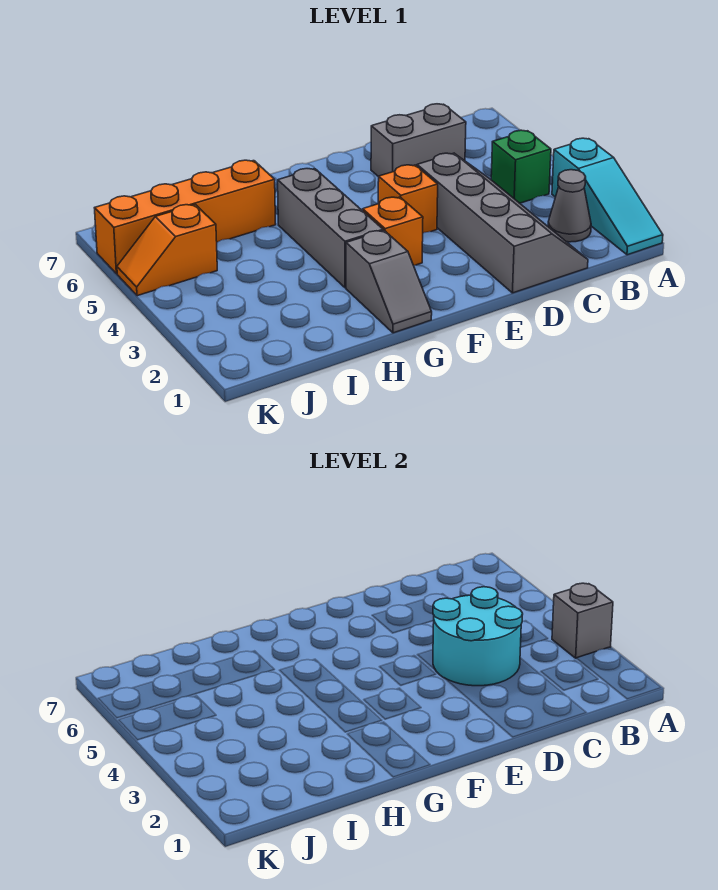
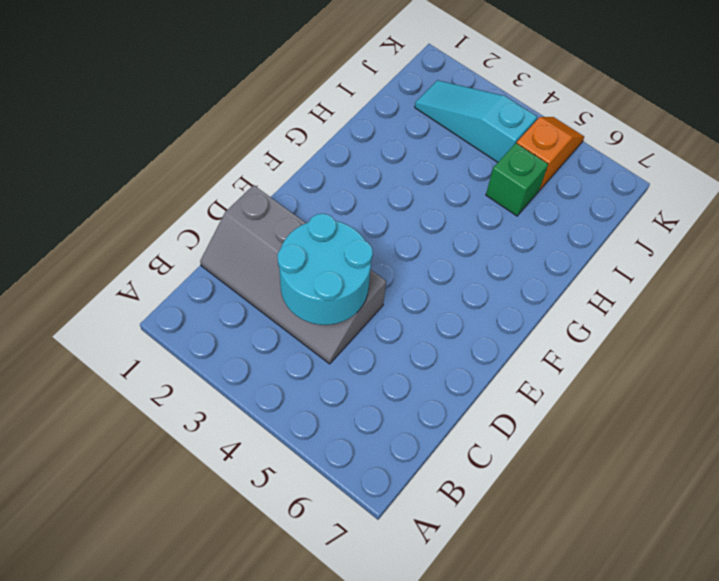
green brick I5 level 1 -> green brick B4 level 1
cyan slope J2:J4 level 1 top 4 -> cyan slope A1:A3 level 1 top 3
none -> grey cone B2 level 1
none -> grey brick C6:D6 level 1
none -> orange brick E4 level 1

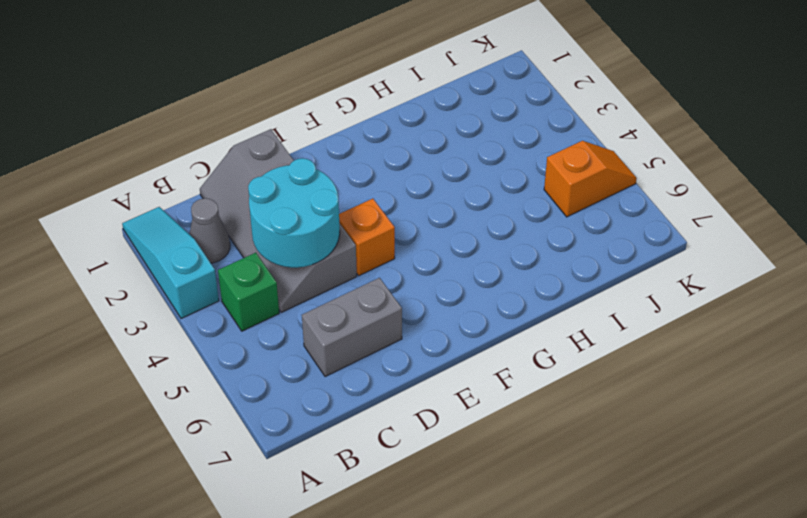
none -> orange brick F3 level 1
none -> grey slope G1:G2 level 1 top 2
none -> grey brick G3:G5 level 1

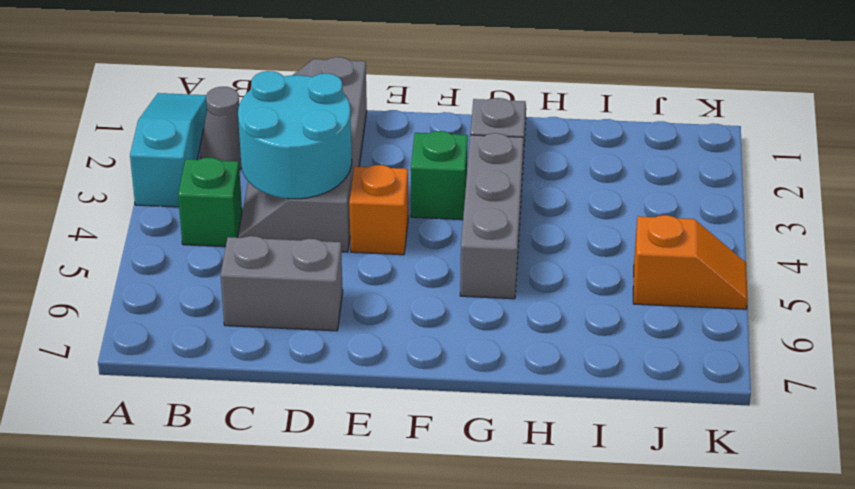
green brick F3 level 1 -> orange brick F3 level 1
none -> orange brick H6:K6 level 1
none -> grey brick A3 level 2

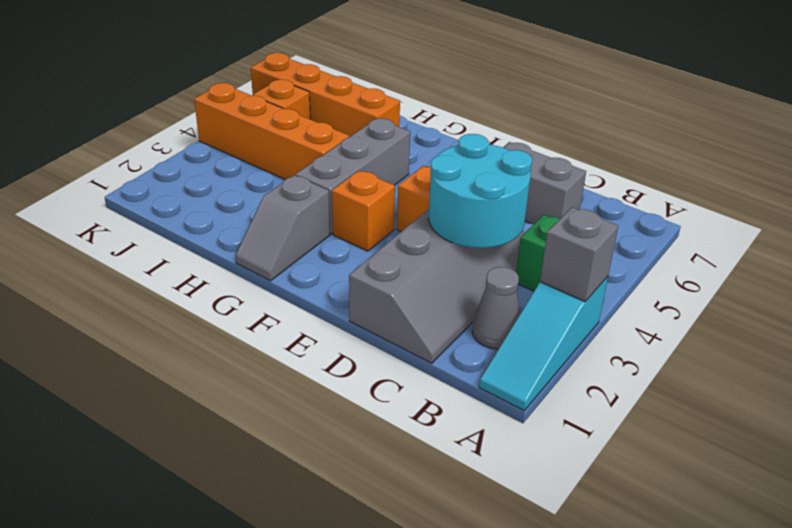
orange brick H4:K4 level 1 -> none

